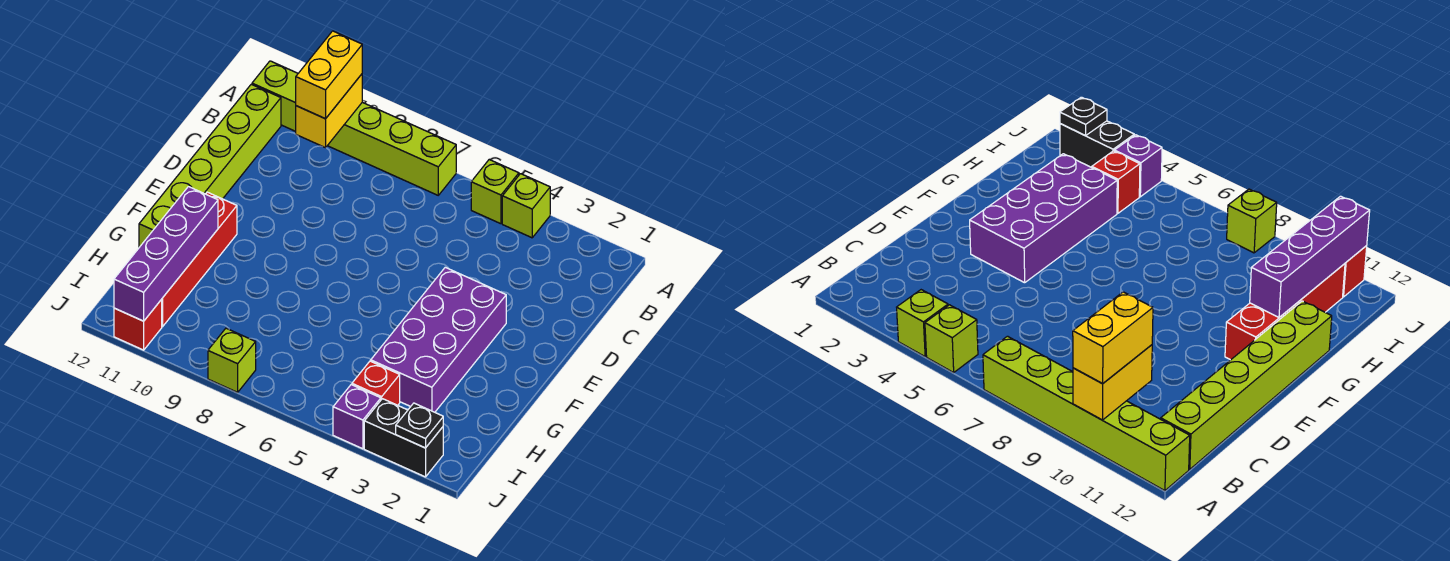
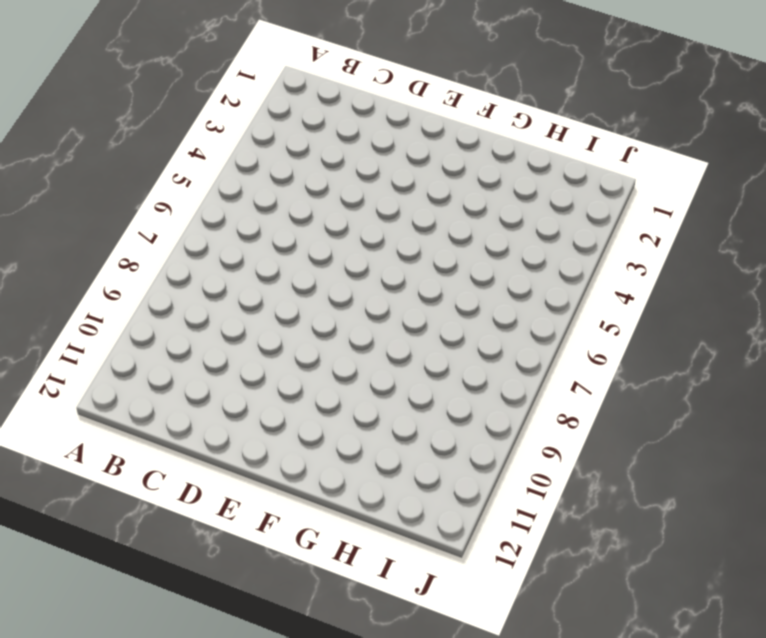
none -> lime brick A4 level 1
none -> lime brick A5 level 1
none -> lime brick A7:A12 level 1

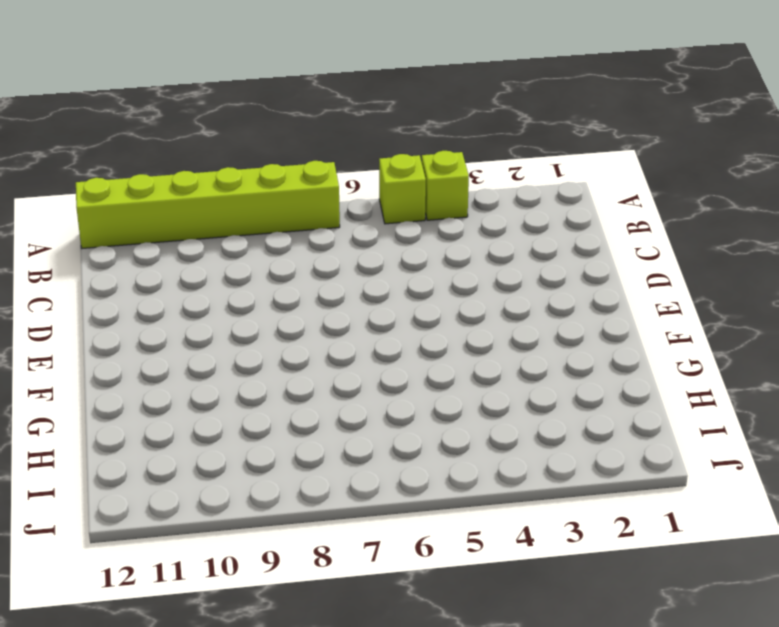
none -> lime brick B12:G12 level 1
none -> purple brick E3:H4 level 1
none -> red brick F11:I11 level 1

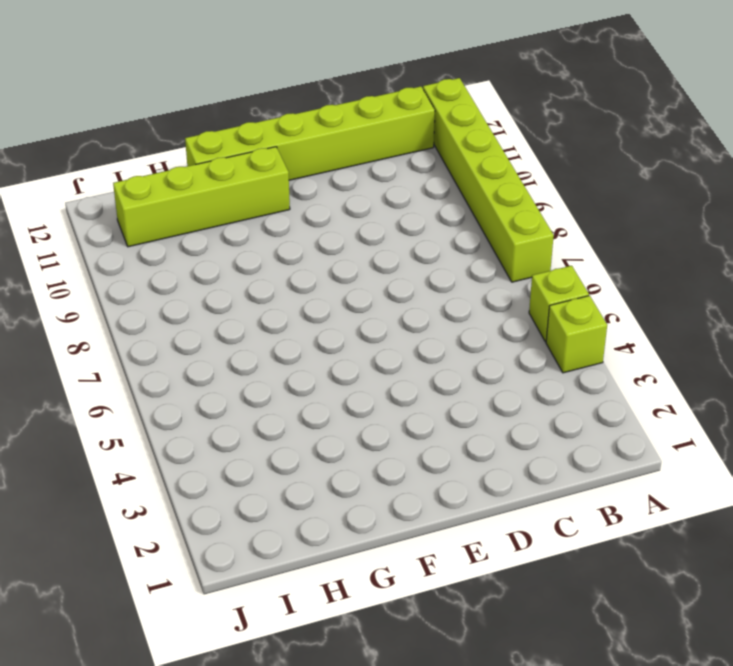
lime brick F11:I11 level 1 -> red brick F11:I11 level 1
none -> purple brick E3:H4 level 1
none -> red brick I4 level 1
none -> black brick J2:J3 level 1

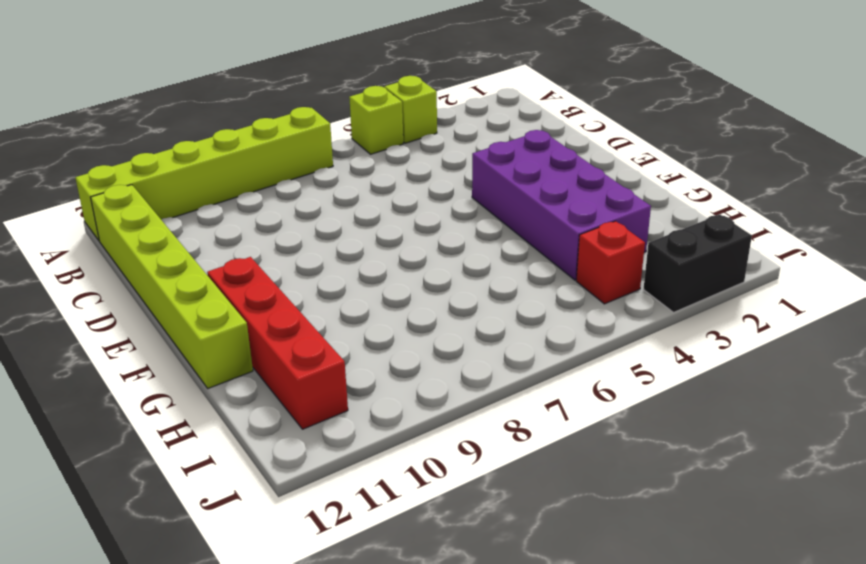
none -> purple brick J4 level 1
none -> lime brick J8 level 1
none -> red brick J11 level 1

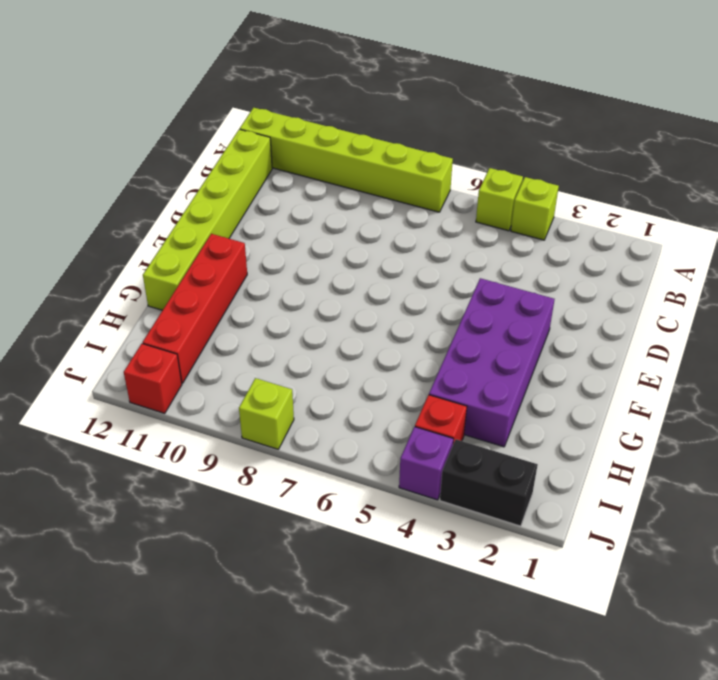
none -> yellow brick A10:B10 level 2
none -> purple brick G11:J11 level 2
none -> black plate J2 level 2

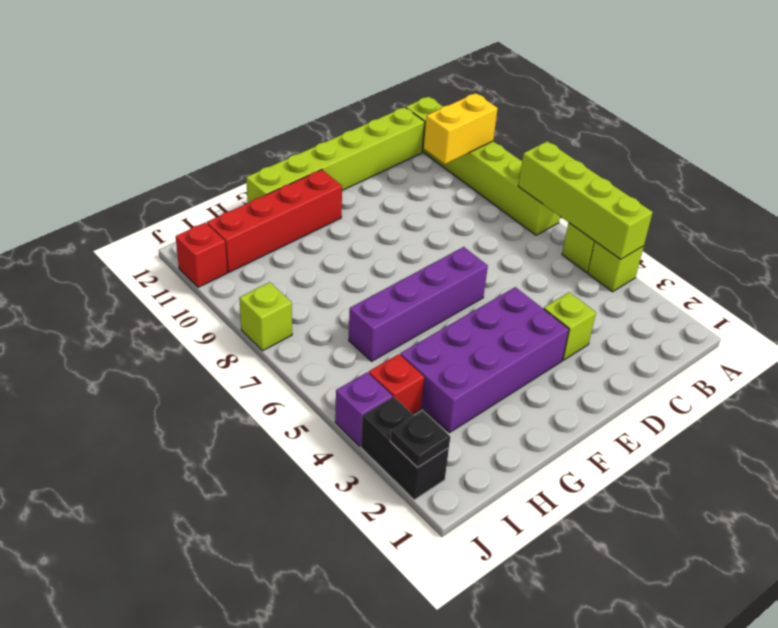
lime brick A4:A7 level 2 -> none
lime brick D3 level 1 -> none
purple brick E6:H6 level 1 -> purple brick G11:J11 level 2
none -> yellow brick A10:B10 level 3

